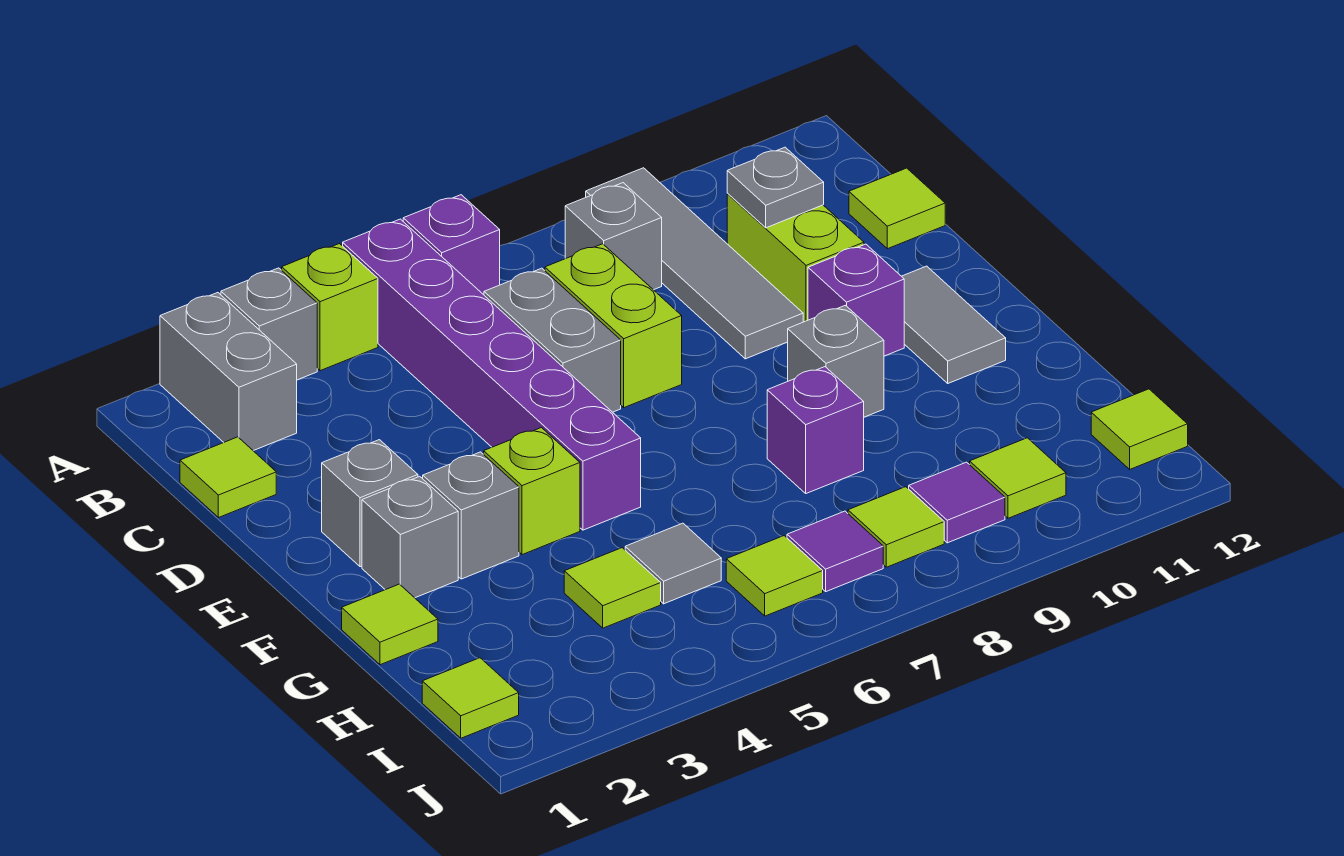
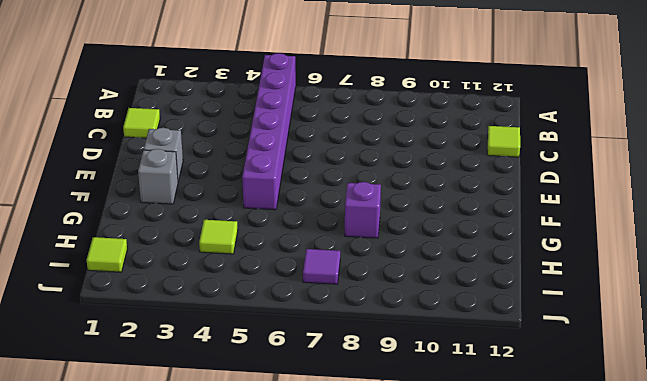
none -> grey brick A2:B2 level 1
none -> grey brick A3 level 1
none -> lime brick A4 level 1
none -> purple brick A6 level 1

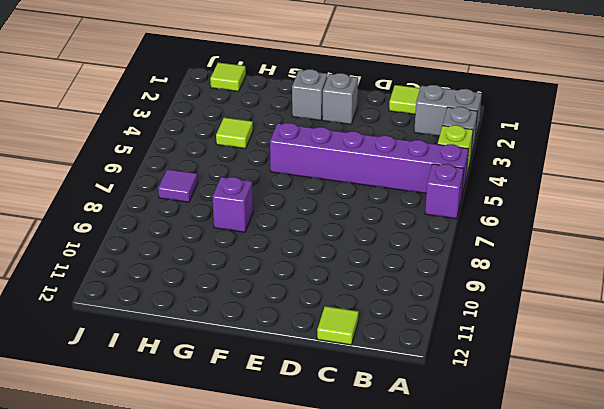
none -> grey tile A9:D9 level 1
none -> grey brick B8 level 1
none -> grey brick C6:D6 level 1
none -> lime brick C7:D7 level 1

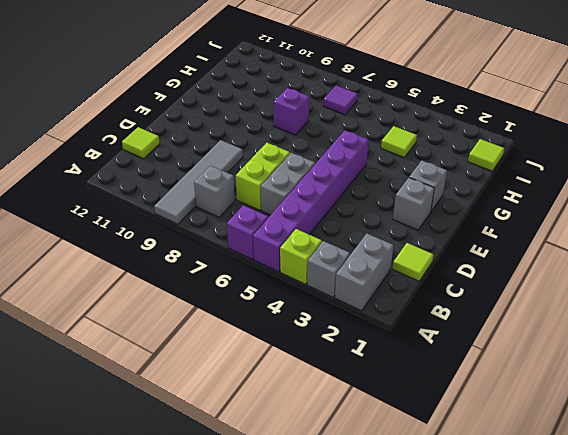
none -> lime brick C10:D10 level 1
none -> purple brick E10 level 1
none -> grey tile E11:F11 level 1
none -> grey brick F3 level 1

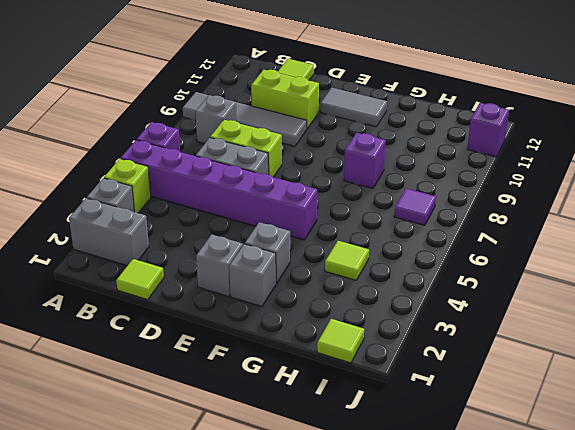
purple brick J11 level 1 -> purple brick E10 level 1
none -> lime brick F4 level 1
none -> grey brick F9 level 1
none -> lime tile G1 level 1
none -> grey tile H5 level 1

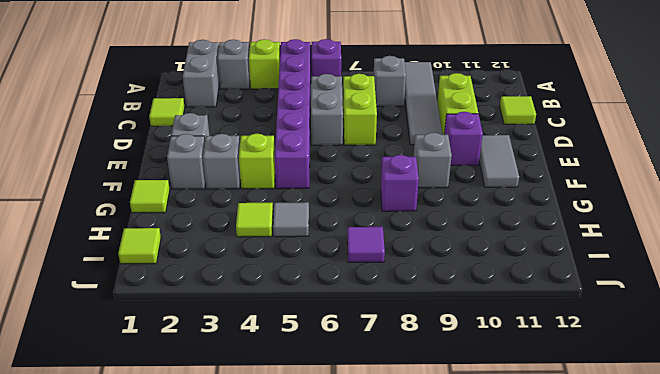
none -> lime tile I6 level 1
none -> lime tile I8 level 1
none -> purple tile I9 level 1
none -> lime tile I10 level 1

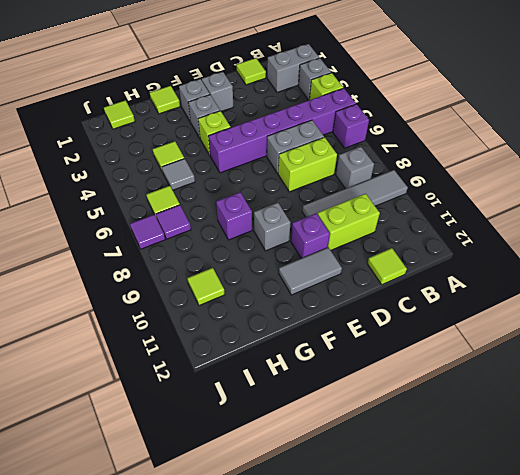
purple tile J7 level 1 -> purple tile I9 level 1
none -> lime tile I8 level 1
none -> lime tile I12 level 1
none -> grey plate C10 level 2

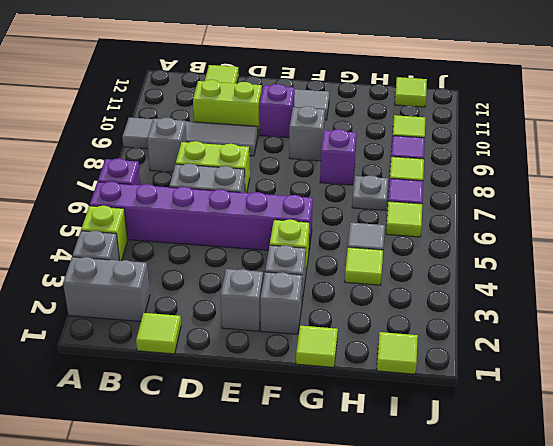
grey plate H7 level 1 -> grey plate C10 level 2

